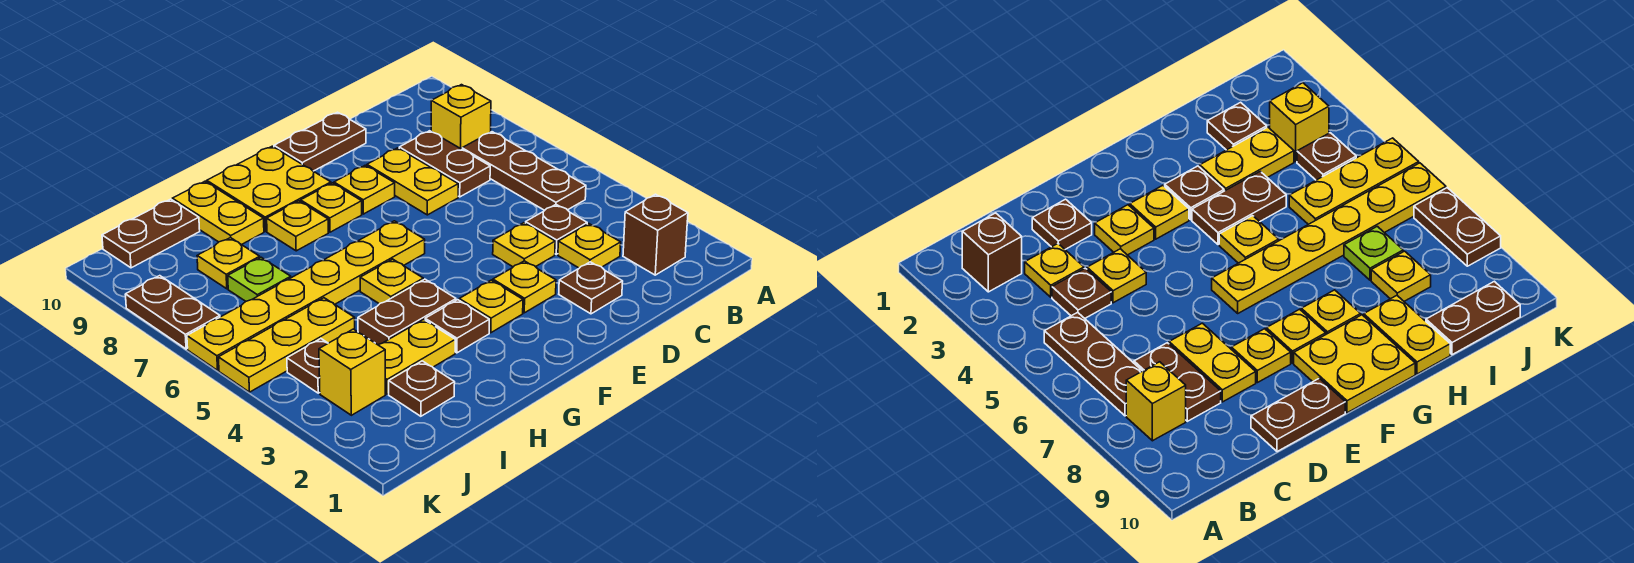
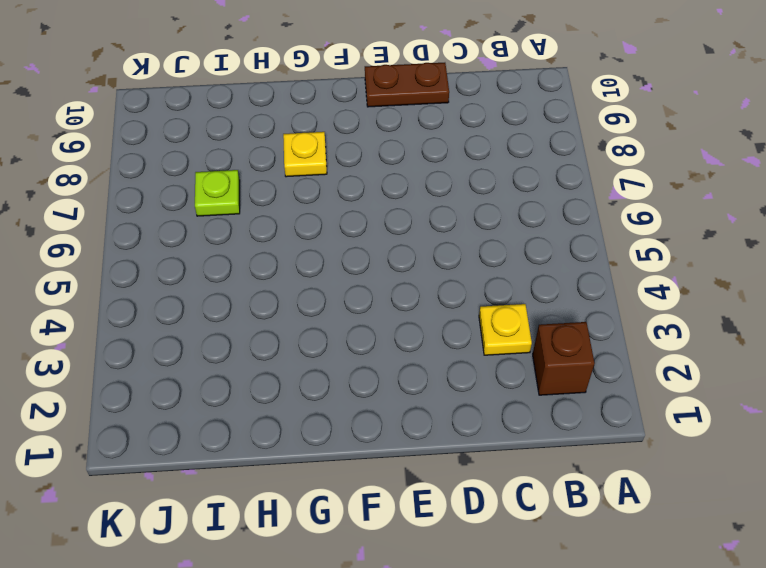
none -> brown plate B5:B7 level 1
none -> yellow brick B8 level 1
none -> brown plate C4 level 1
none -> brown plate C7:C8 level 1

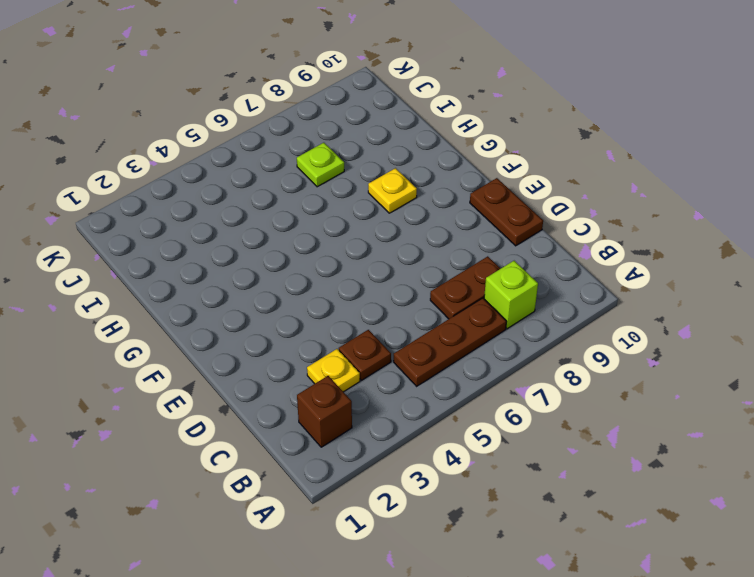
lime brick B8 level 1 -> yellow brick B8 level 1
none -> brown plate D2 level 1
none -> yellow plate D4 level 1
none -> yellow plate D7:D8 level 1
none -> yellow plate E3 level 1

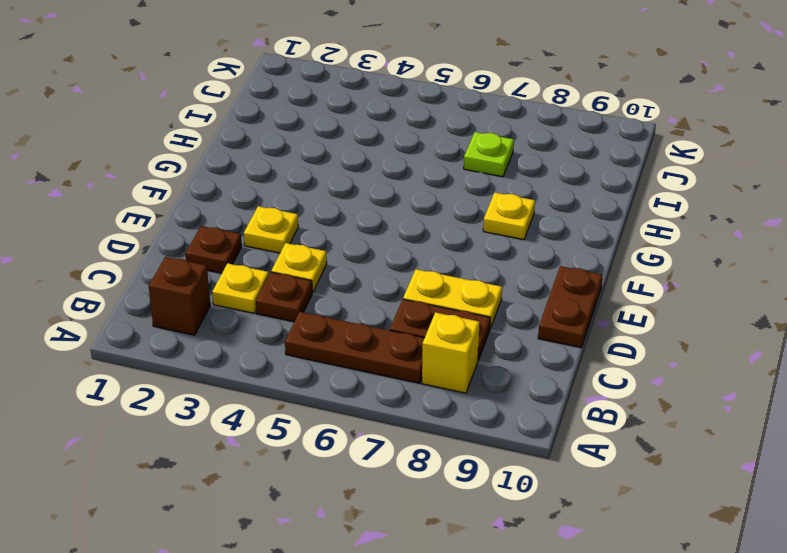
none -> yellow plate E8 level 1
none -> yellow plate F3 level 1
none -> yellow plate F6:K6 level 1
none -> yellow plate F8 level 1

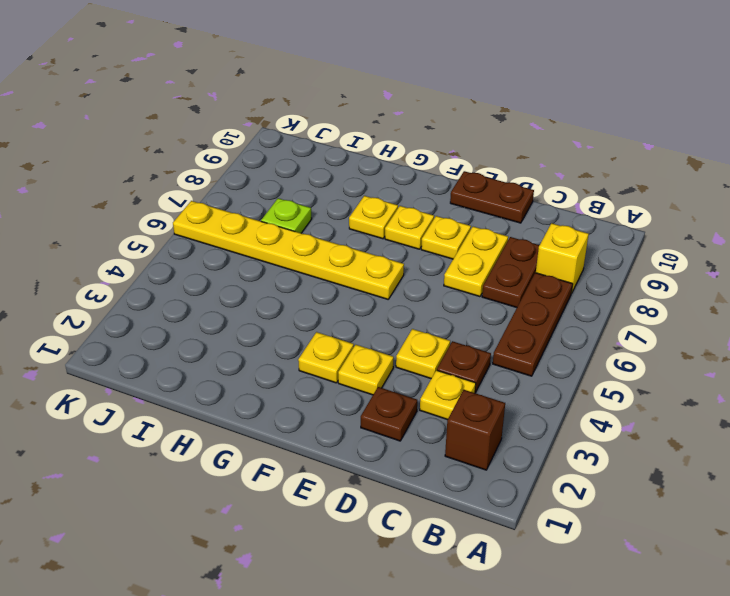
none -> yellow plate F9:G10 level 1
none -> brown plate G3 level 1
none -> brown plate G4:H4 level 1
none -> yellow plate G5 level 1

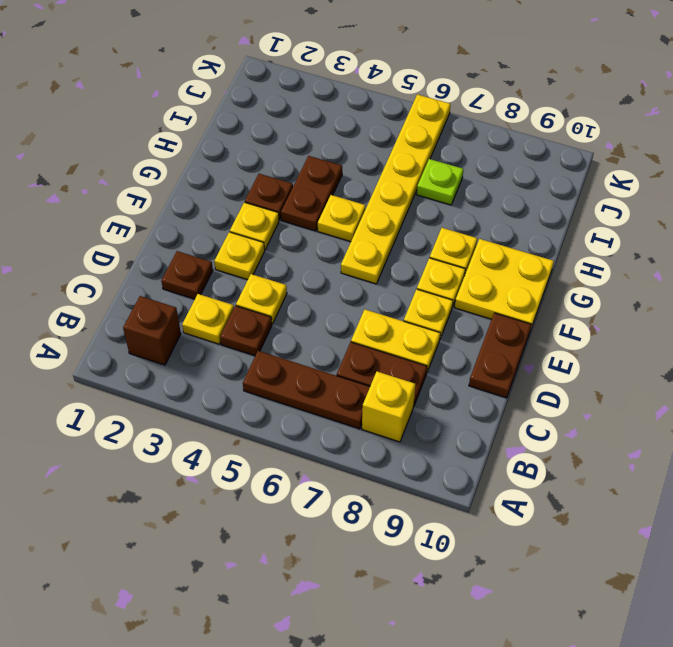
none -> yellow plate H3:I3 level 1
none -> yellow plate H9:H10 level 1
none -> brown plate I2 level 1
none -> yellow plate I5:K5 level 1

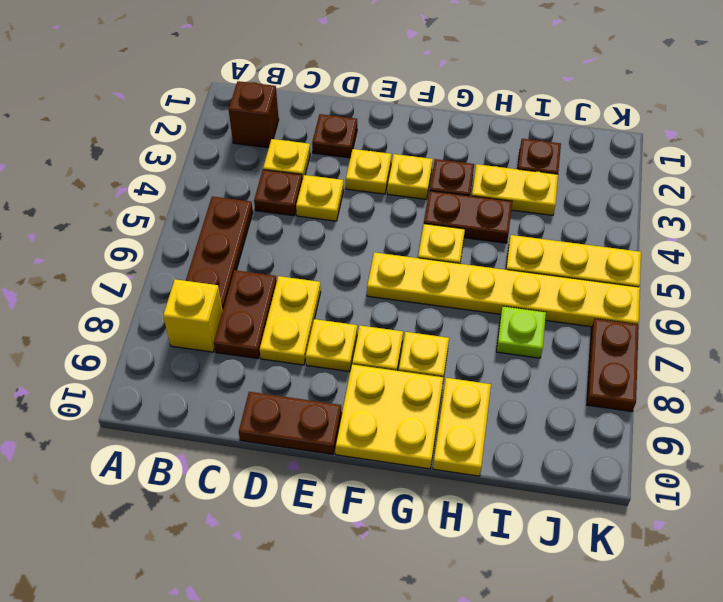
none -> yellow plate I8 level 1
none -> brown plate I10:J10 level 1
none -> yellow brick J3 level 1
none -> brown plate J4 level 1

